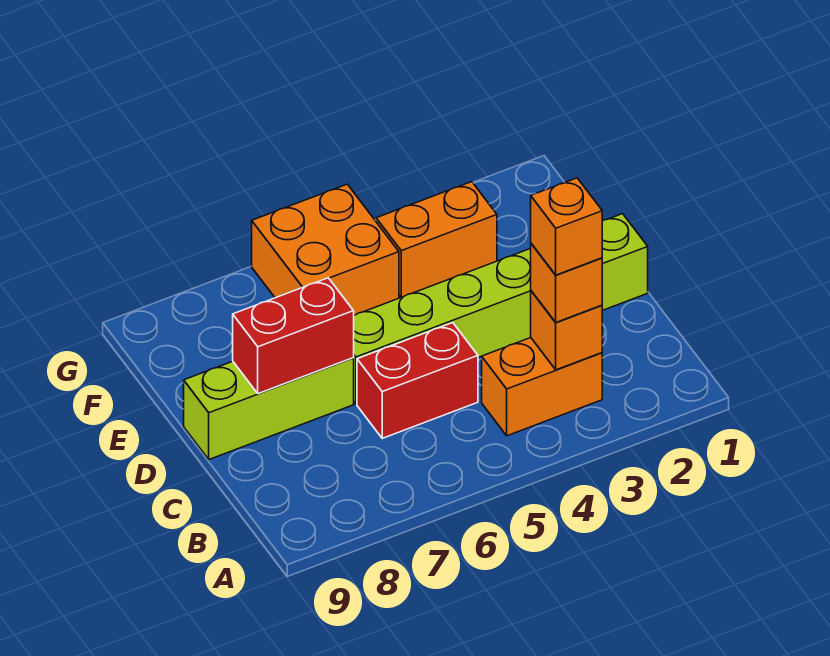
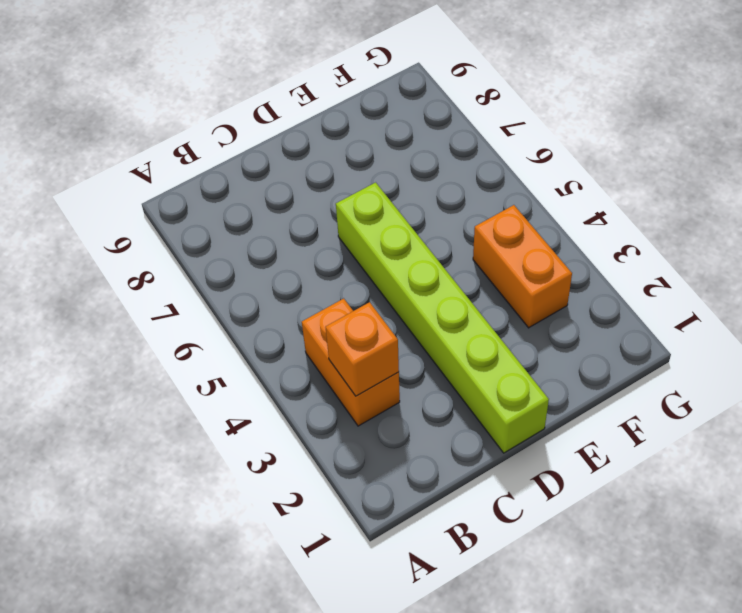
none -> red brick C5:C6 level 1
none -> lime brick D7:D9 level 1

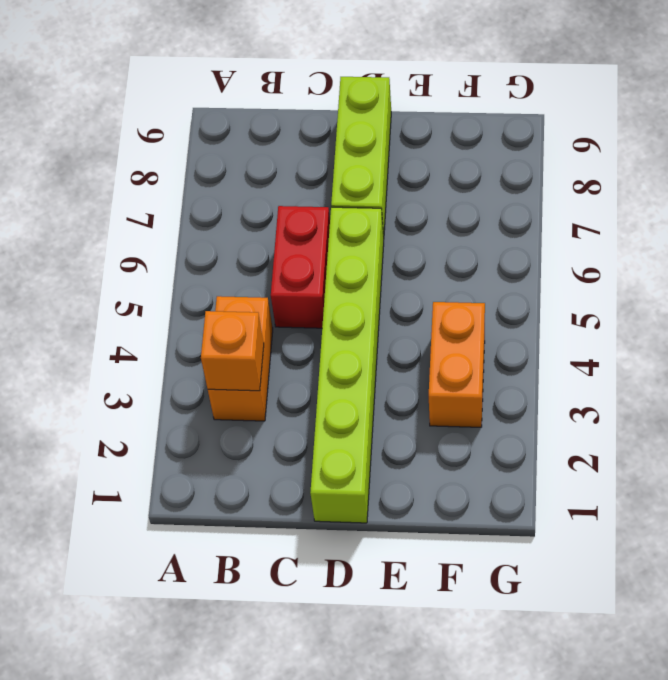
none -> orange brick F5:G6 level 1
none -> red brick D7:D8 level 2

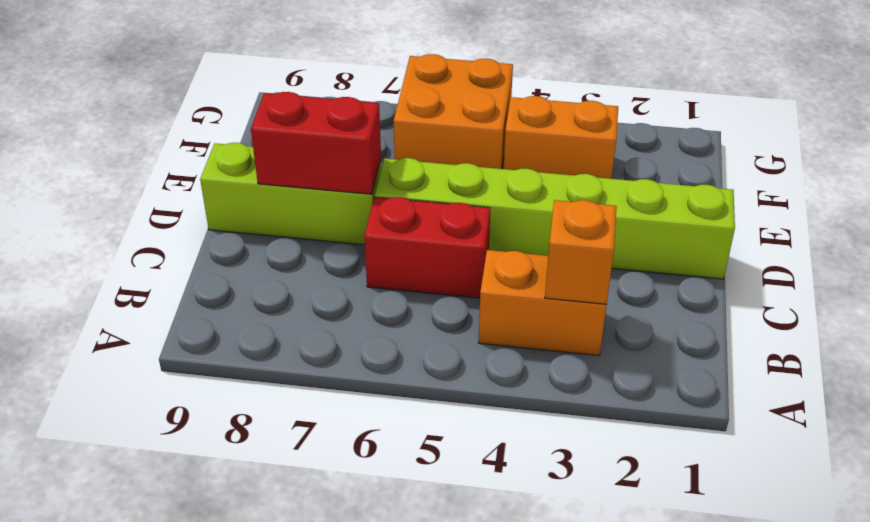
none -> orange brick B3 level 3
none -> orange brick B3 level 4

